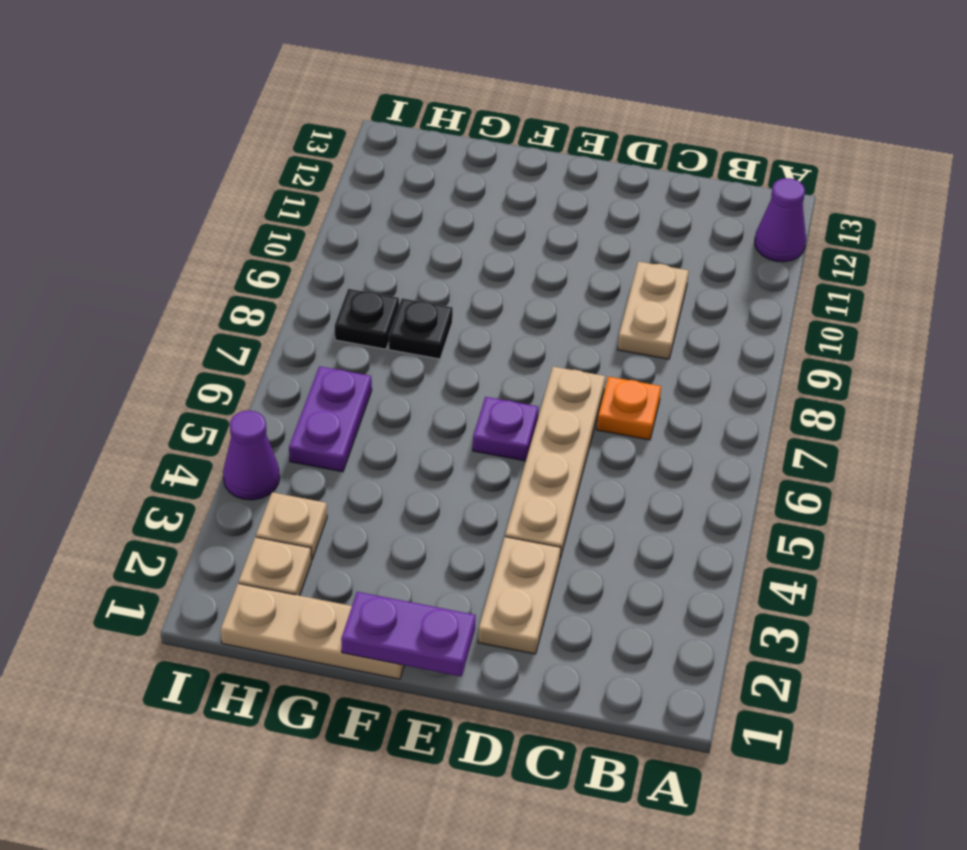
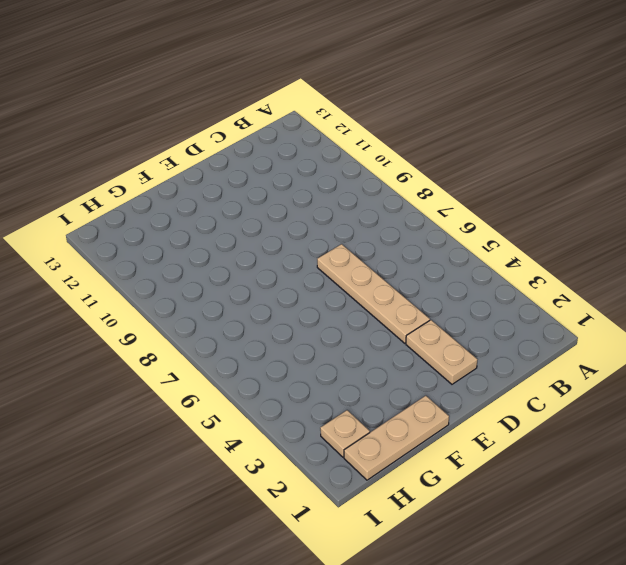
none -> purple cone A12 level 1
none -> orange plate C7 level 1
none -> tan plate C9:C10 level 1

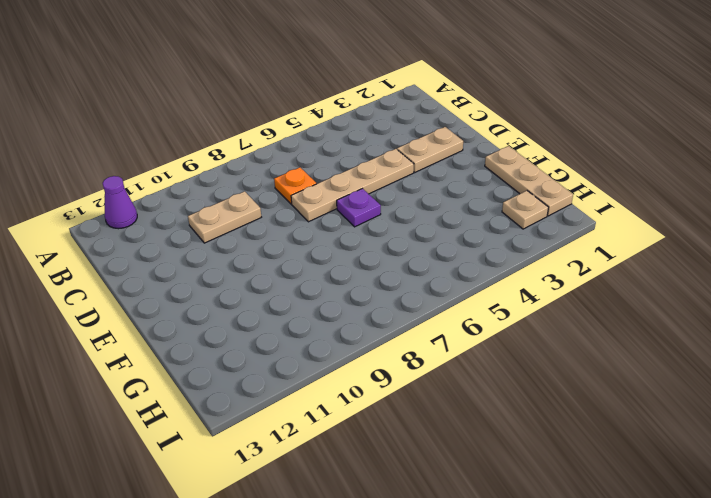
none -> black plate G8 level 1
none -> tan plate H3 level 1
none -> purple plate H5:H6 level 1

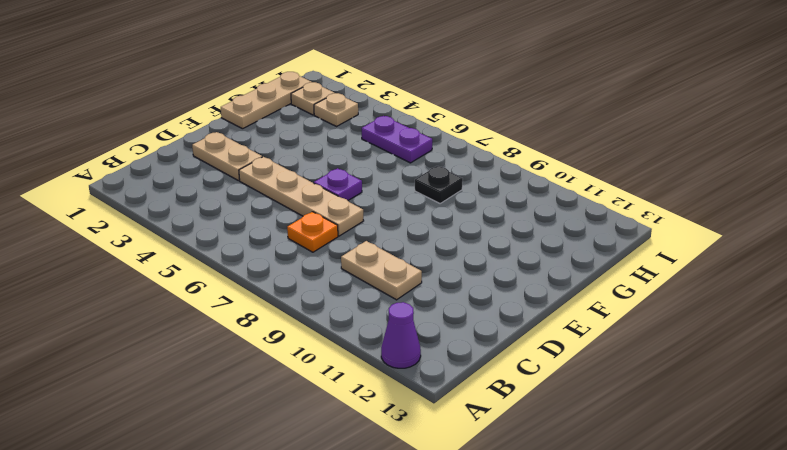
none -> black plate H8 level 1
none -> purple cone I4 level 1
none -> purple plate E1:F1 level 2

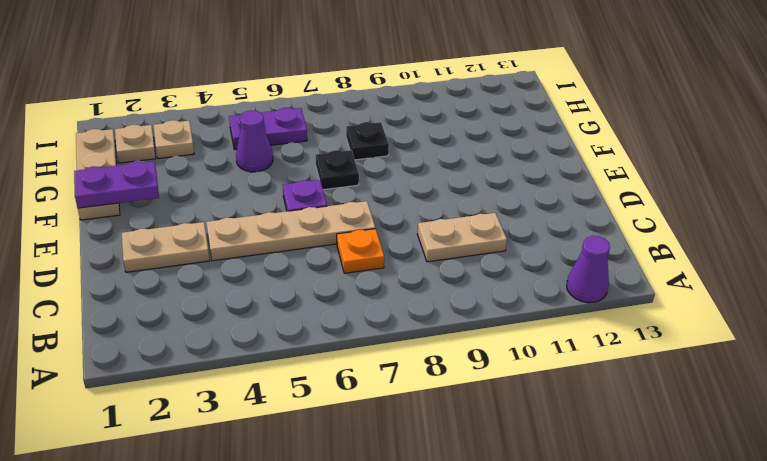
purple plate F1:F2 level 2 -> purple plate E1:F1 level 2
black plate F7 level 1 -> black plate H8 level 1
purple cone G5 level 1 -> purple cone I4 level 1

